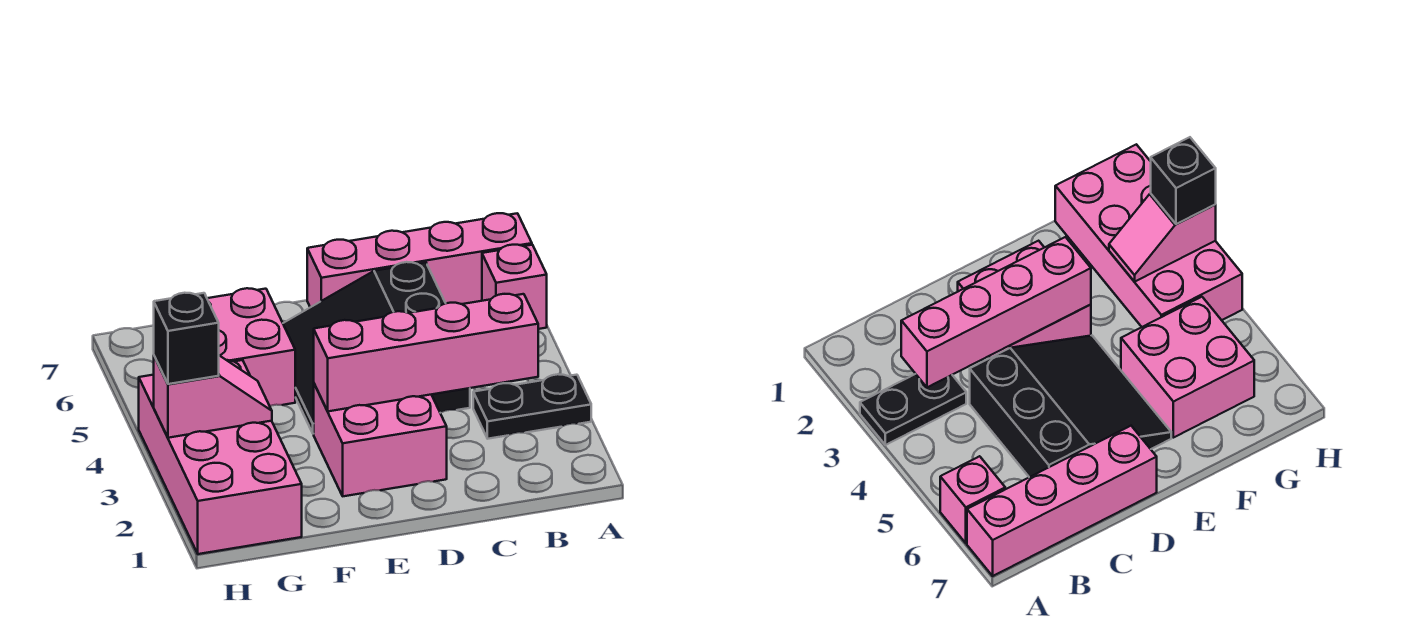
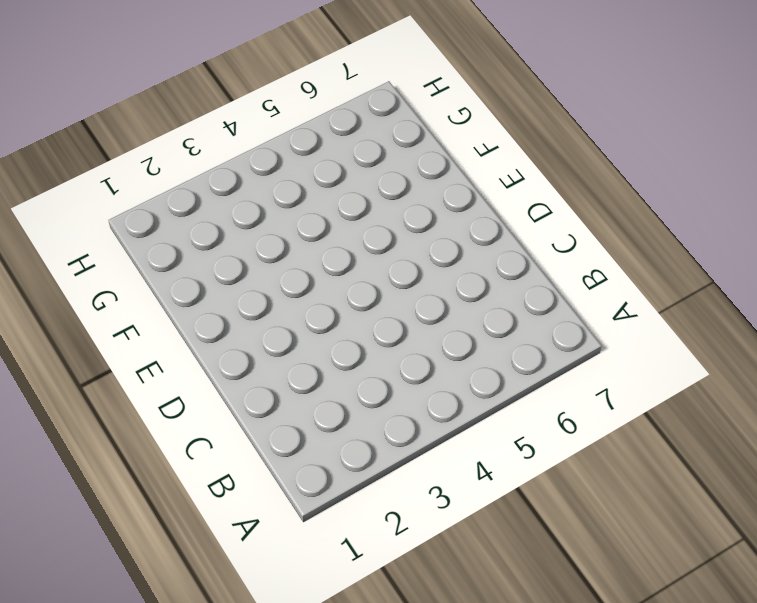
none -> black plate A3:B3 level 1
none -> pink brick A6 level 1

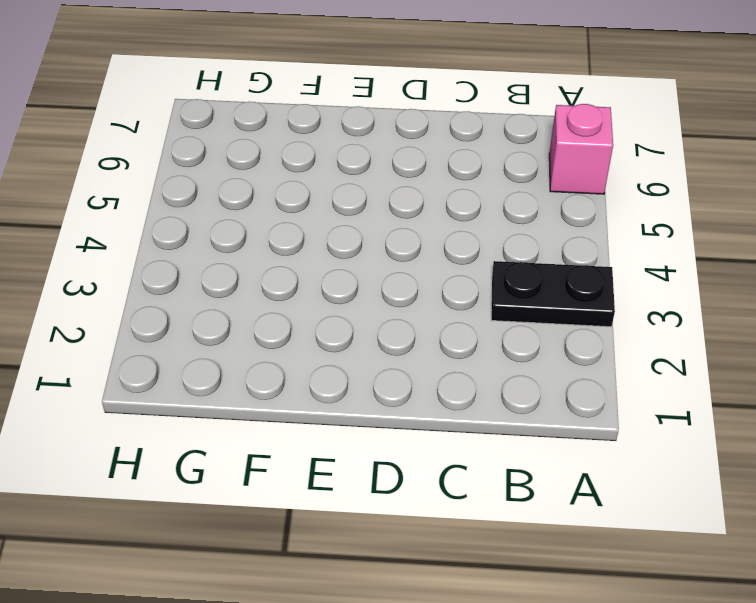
none -> pink brick A7:D7 level 1
none -> black slope C4:E6 level 1 top C

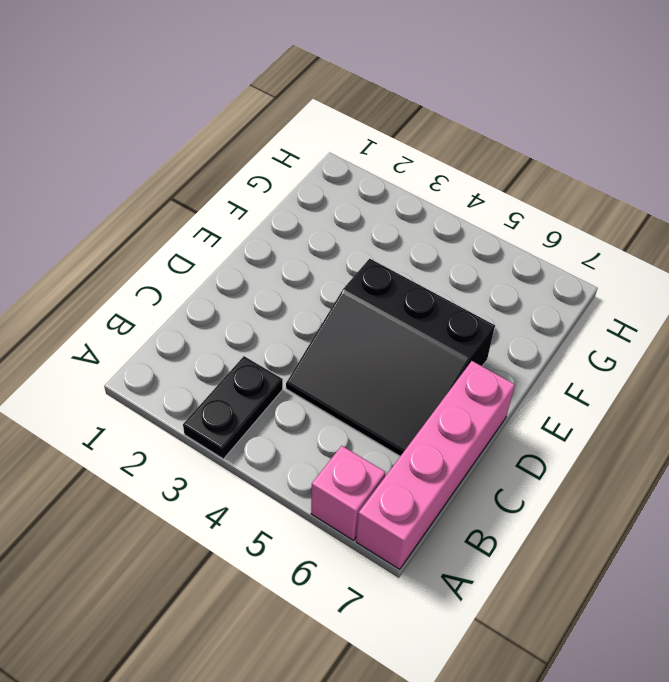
black slope C4:E6 level 1 top E -> black slope C4:E6 level 1 top C
none -> pink brick D2:E3 level 1
none -> pink brick F5:G6 level 1

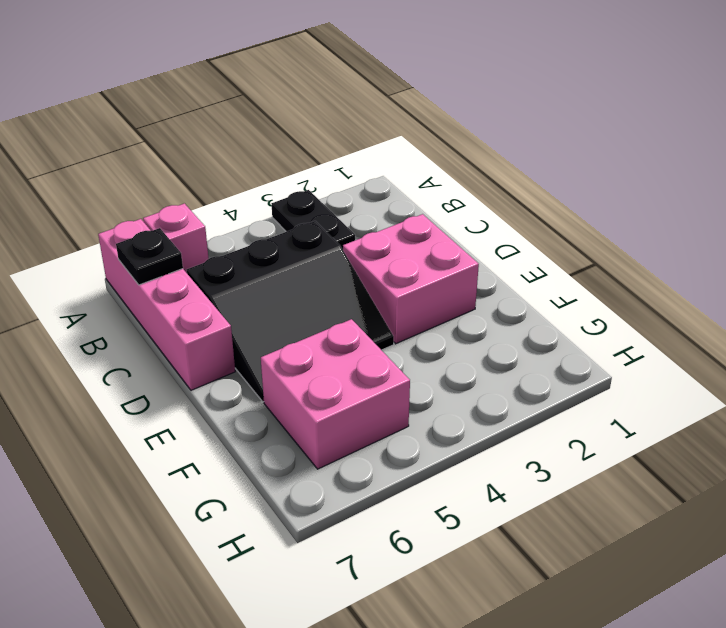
black plate B7 level 2 -> none
none -> pink brick G1:H4 level 1
none -> pink brick B3:E3 level 2

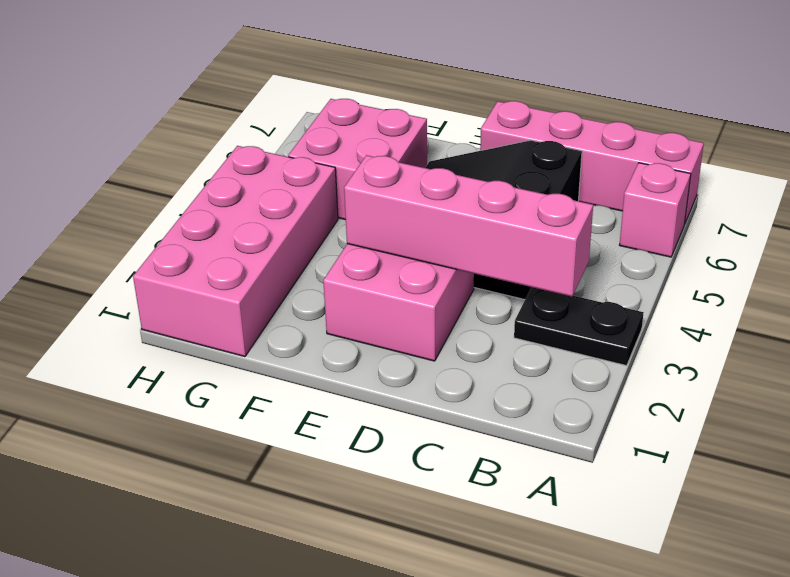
none -> pink slope G3:H3 level 2 top H
none -> black brick H3 level 3

